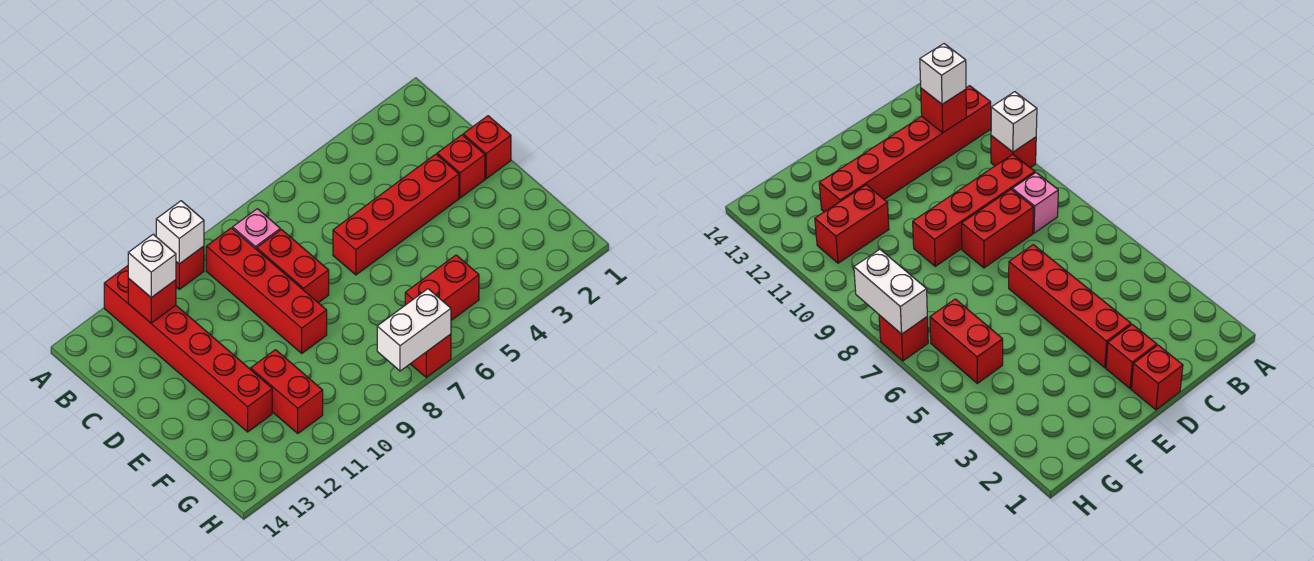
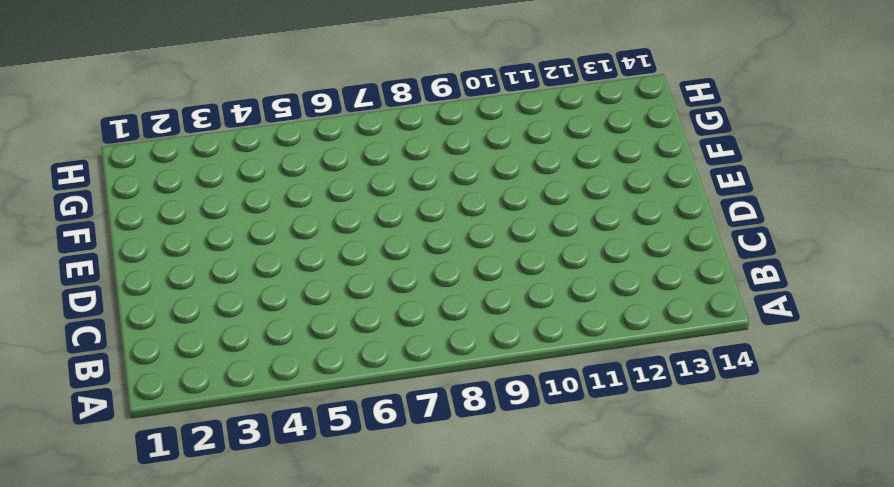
none -> red brick A10 level 1
none -> red brick A12:F12 level 1
none -> pink brick B8 level 1

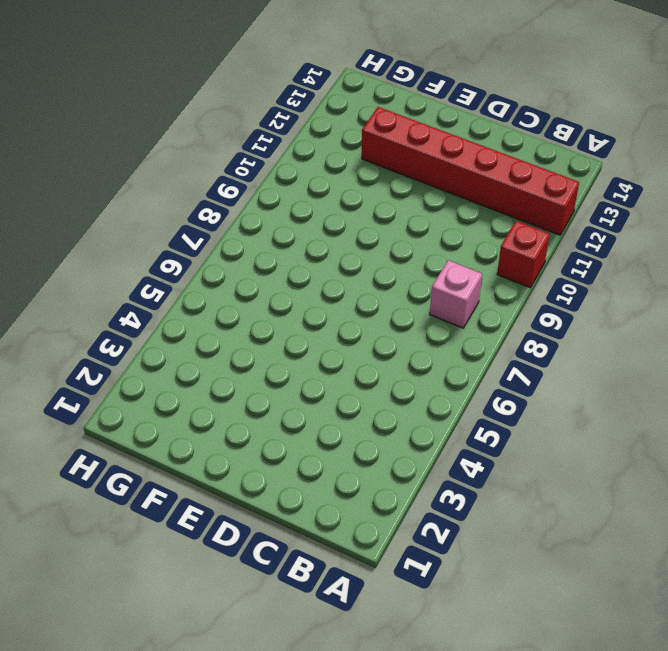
none -> red brick B9:E9 level 1
none -> red brick C8:D8 level 1
none -> red brick D1 level 1

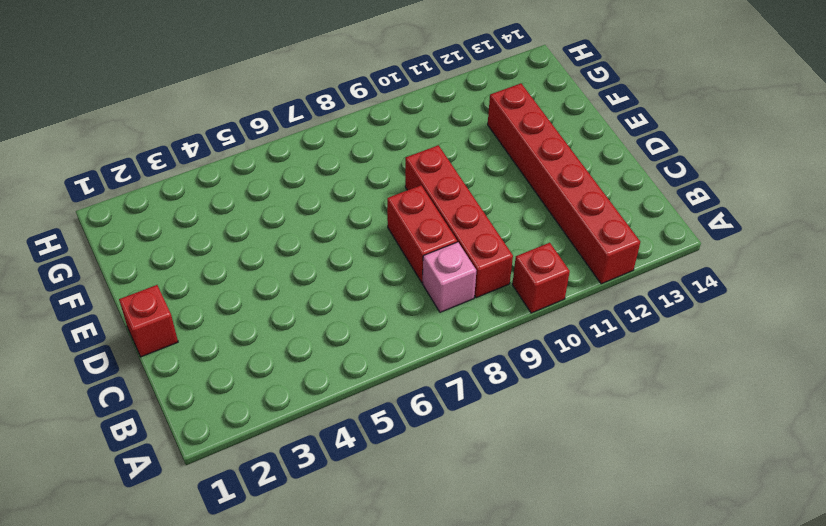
none -> red brick D2 level 1
none -> red brick D3:D6 level 1
none -> red brick F11:G11 level 1

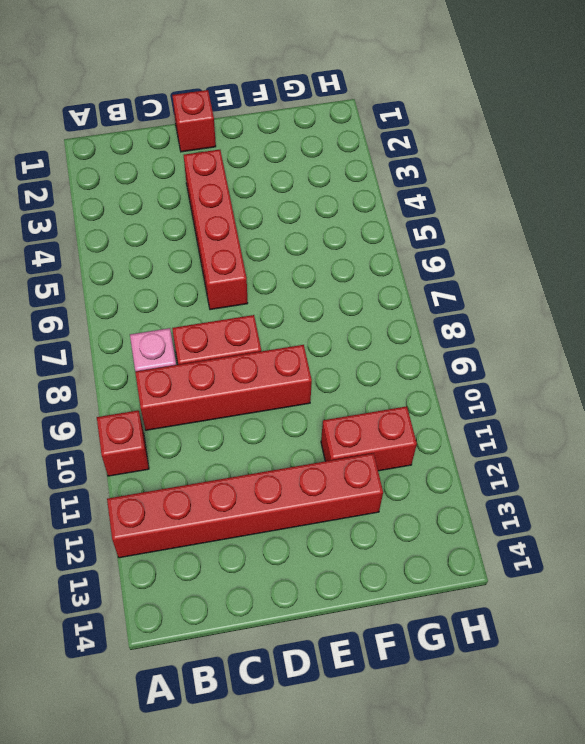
none -> red brick D2 level 1
none -> red brick G5:G6 level 1
none -> red brick H7 level 1

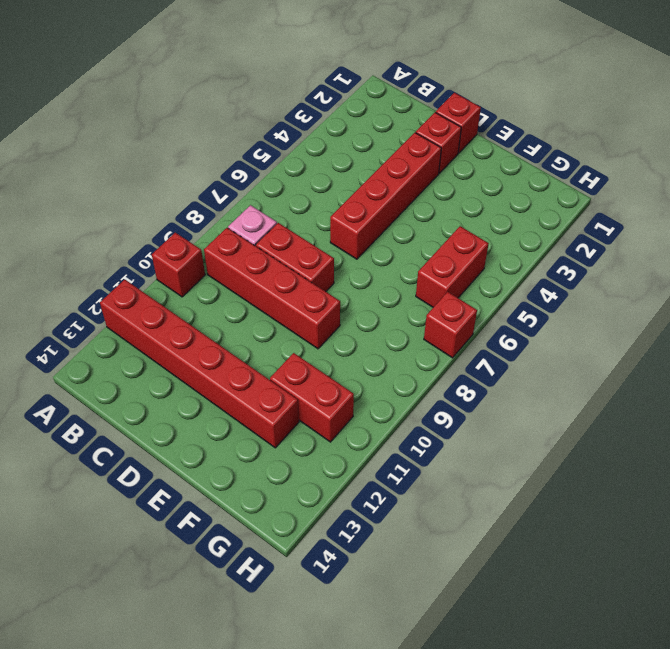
none -> white brick A10 level 2
none -> red brick B12 level 2
none -> white brick H7:H8 level 2

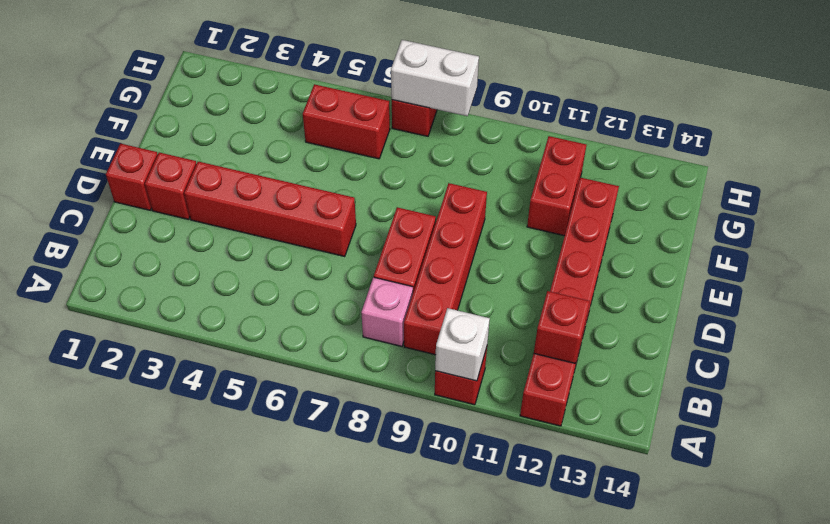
none -> white brick B12 level 3

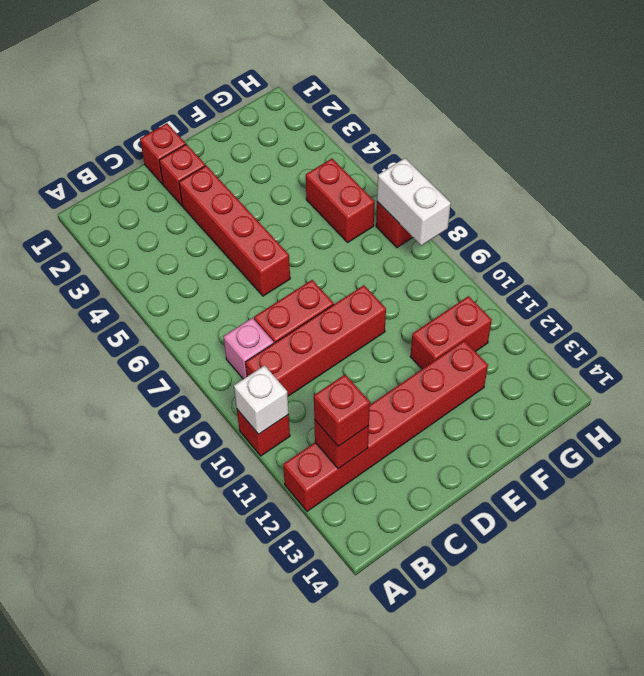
red brick B12 level 3 -> white brick B12 level 3

